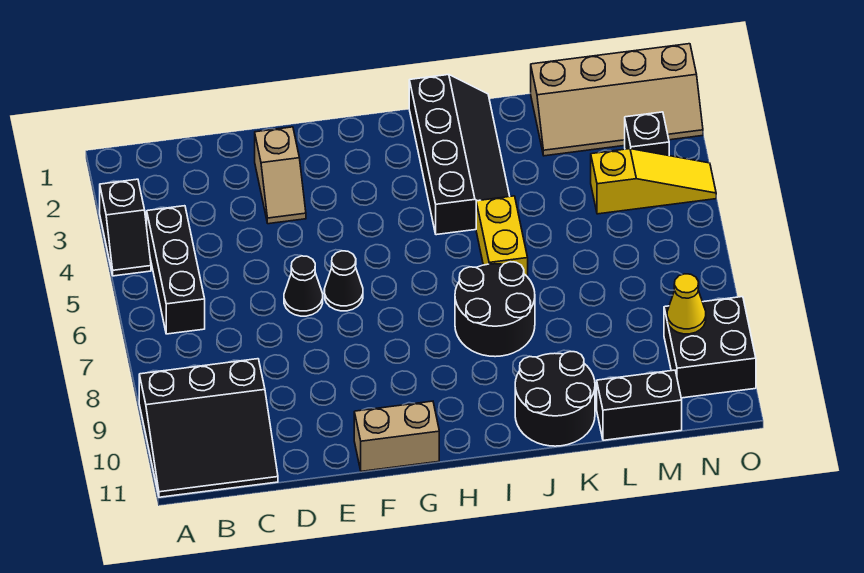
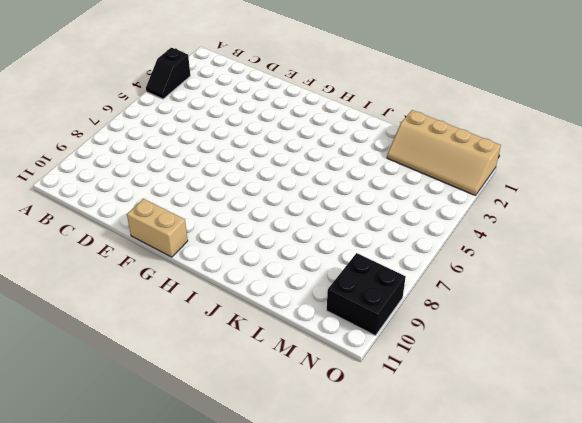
none -> black slope A9:C11 level 1 top 9
none -> black brick B4:B6 level 1
none -> tan slope E2:E3 level 1 top 2

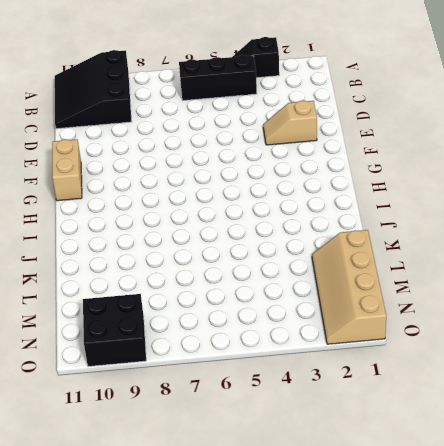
none -> black cone E6 level 1
none -> black cone F6 level 1
none -> black slope I1:J4 level 1 top I

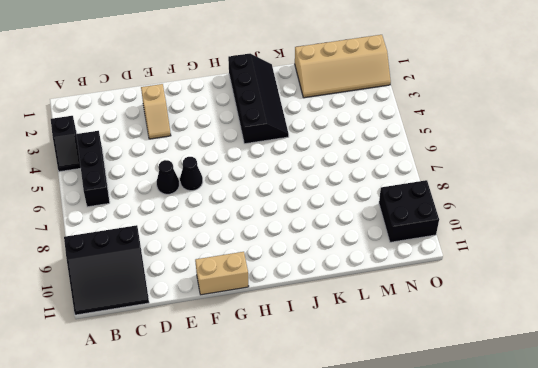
none -> black round brick I7:J8 level 1
none -> yellow brick J5:J6 level 1
none -> black round brick J10:K11 level 1

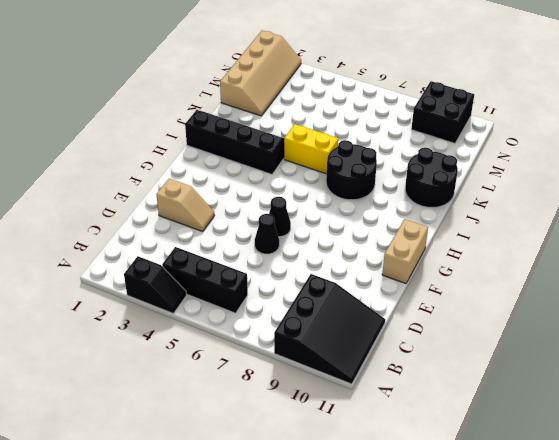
none -> black brick L11:M11 level 1
none -> yellow slope M4:O4 level 1 top M
none -> black brick N3 level 1

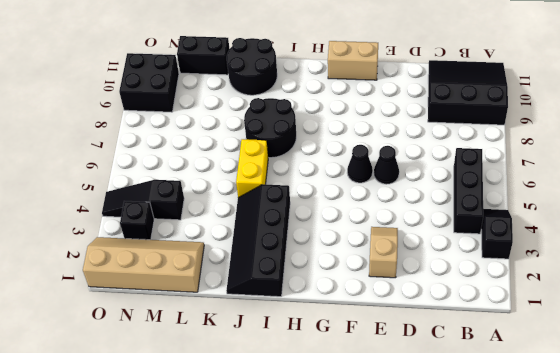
black slope M4:O4 level 1 top M -> yellow slope M4:O4 level 1 top M
none -> yellow cone N9 level 2

